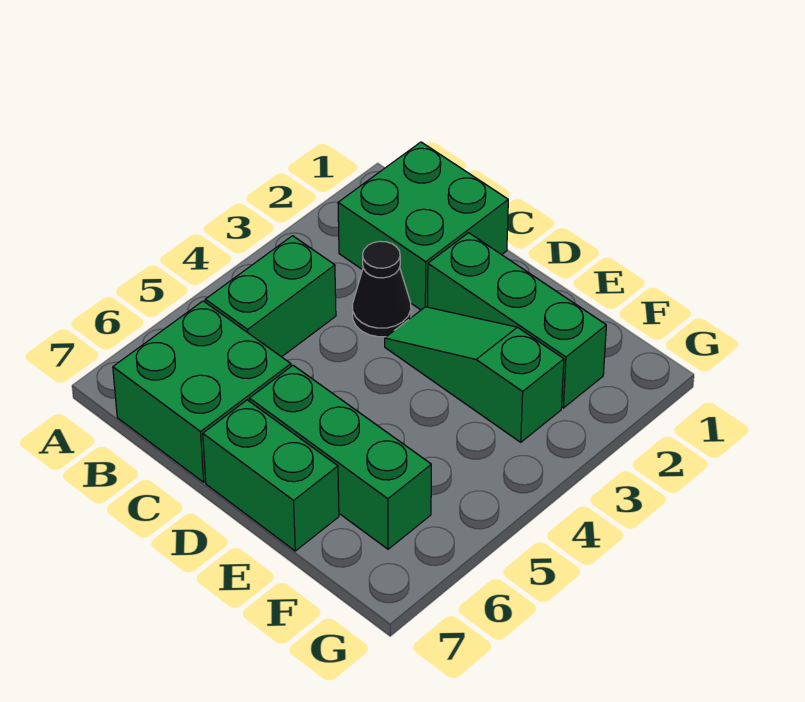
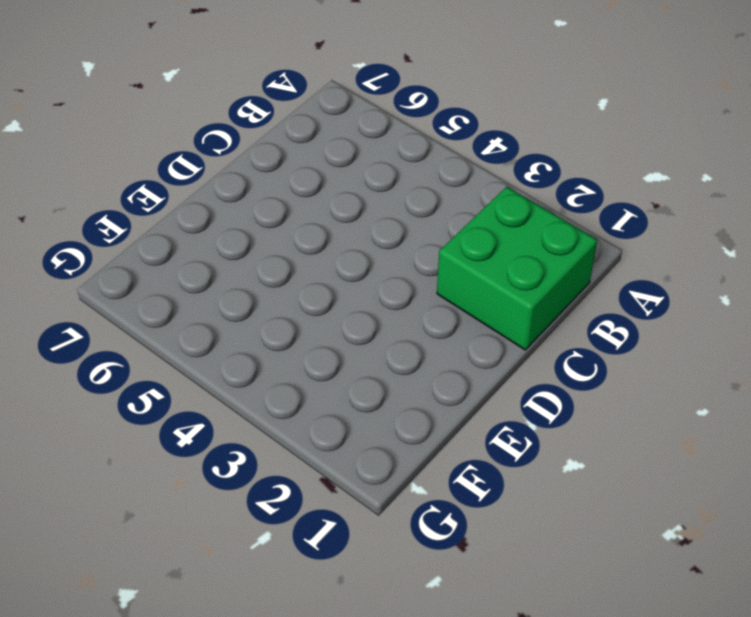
none -> green brick B4:B5 level 1
none -> green brick B6:C7 level 1

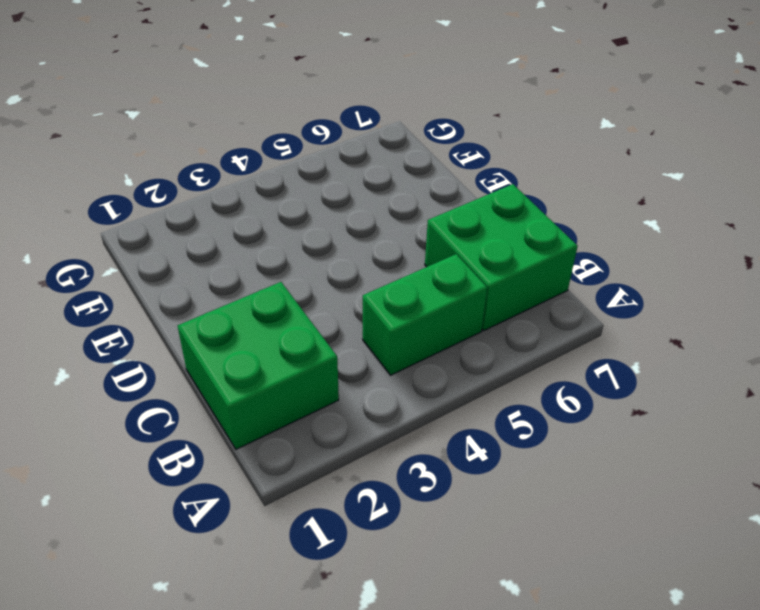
none -> black cone C3 level 1
none -> green brick D2:F2 level 1

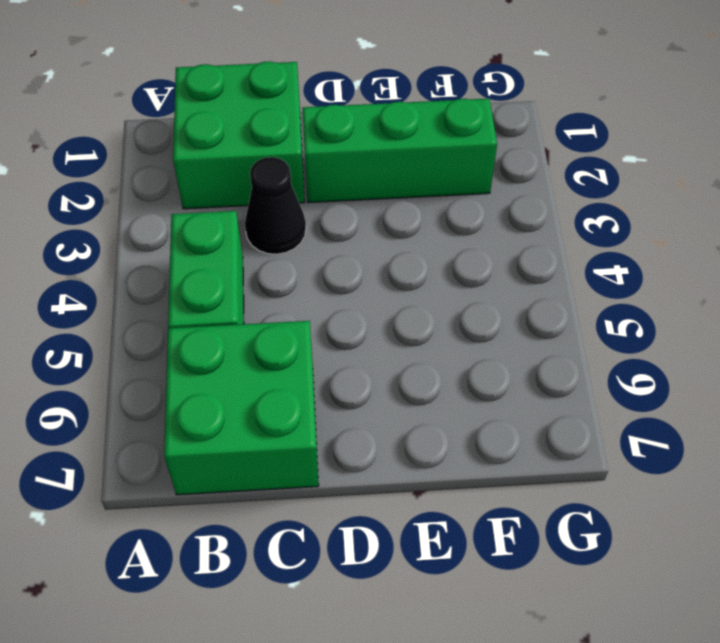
none -> green slope D3:F3 level 1 top F
none -> green brick D6:F6 level 1

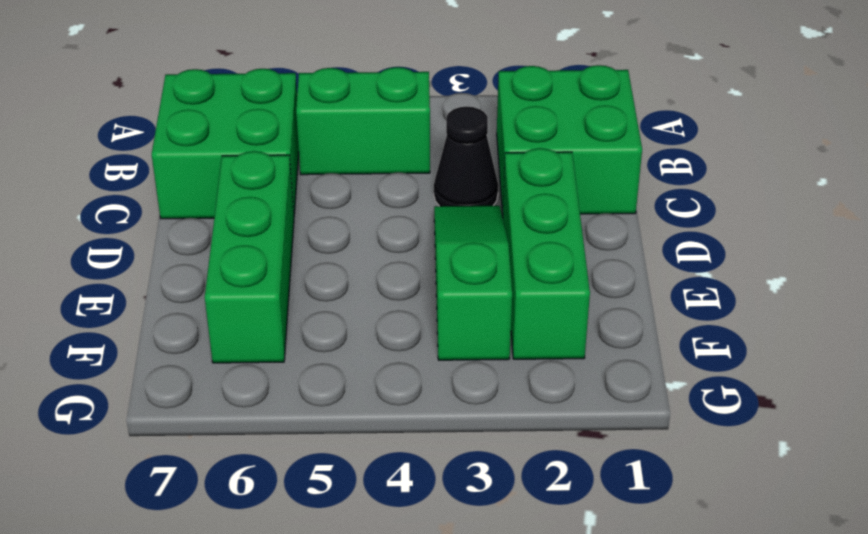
none -> green brick D7:E7 level 1

